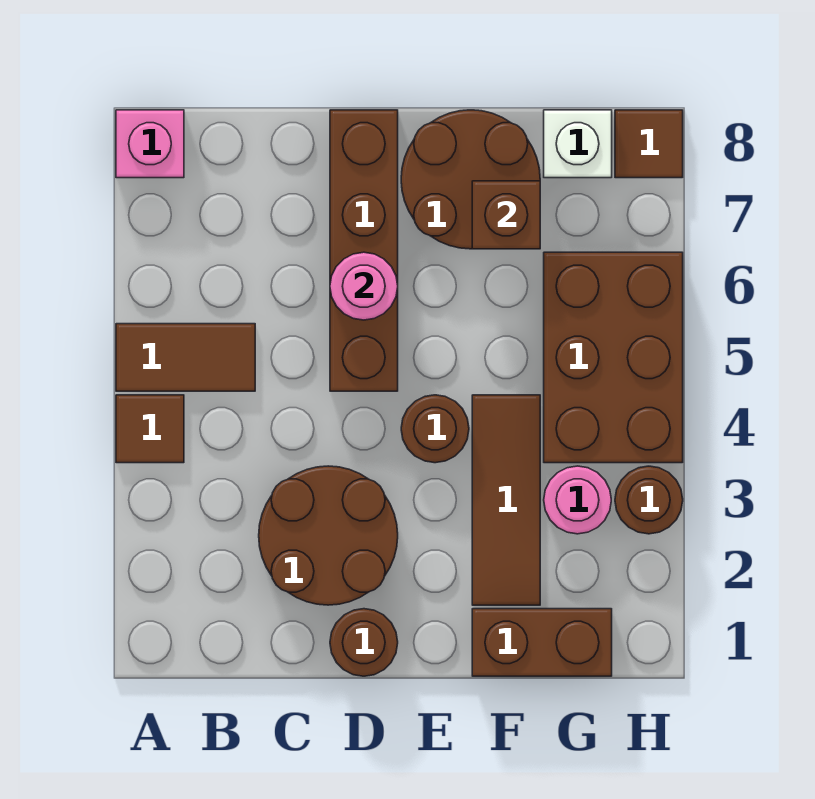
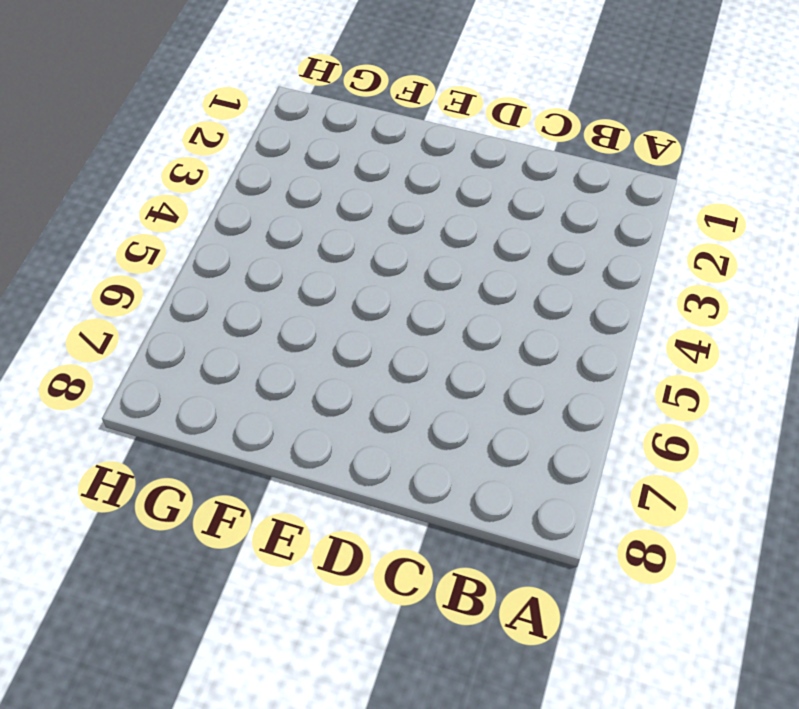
none -> brown tile A4 level 1
none -> brown tile A5:B5 level 1
none -> pink brick A8 level 1

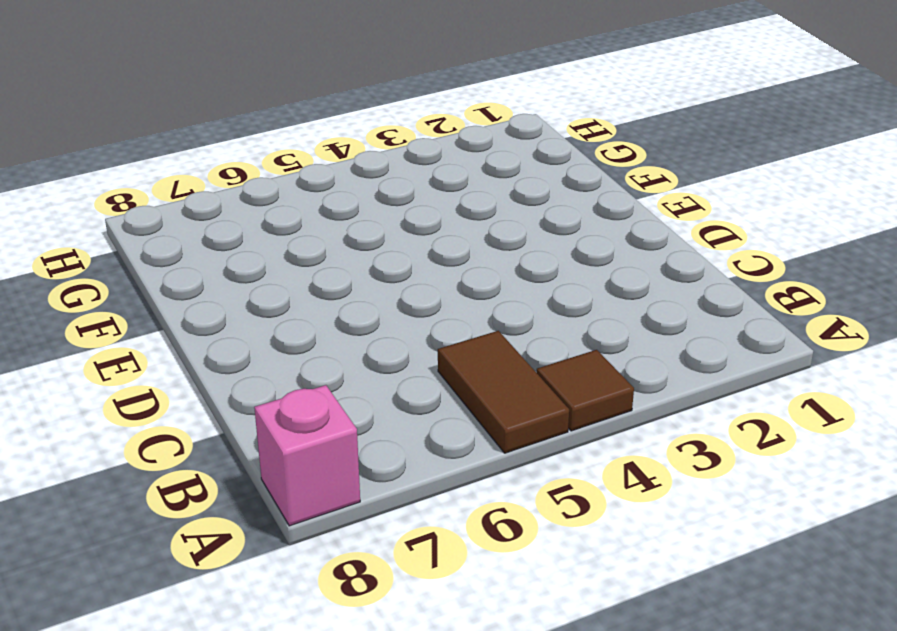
none -> brown round brick C2:D3 level 1
none -> brown round brick D1 level 1
none -> brown brick D5:D8 level 1

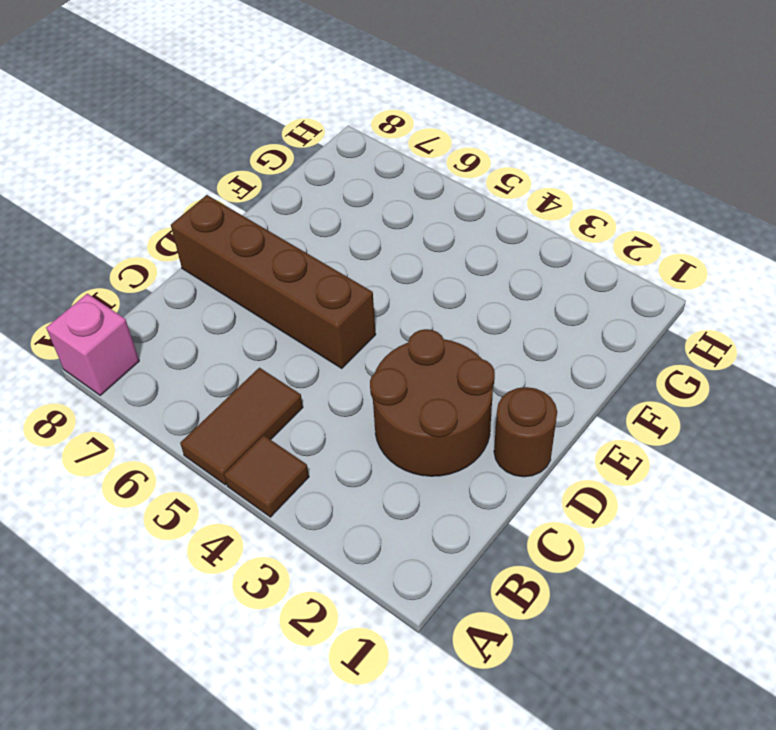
none -> brown round brick E4 level 1
none -> brown round brick E7:F8 level 1
none -> brown brick F1:G1 level 1

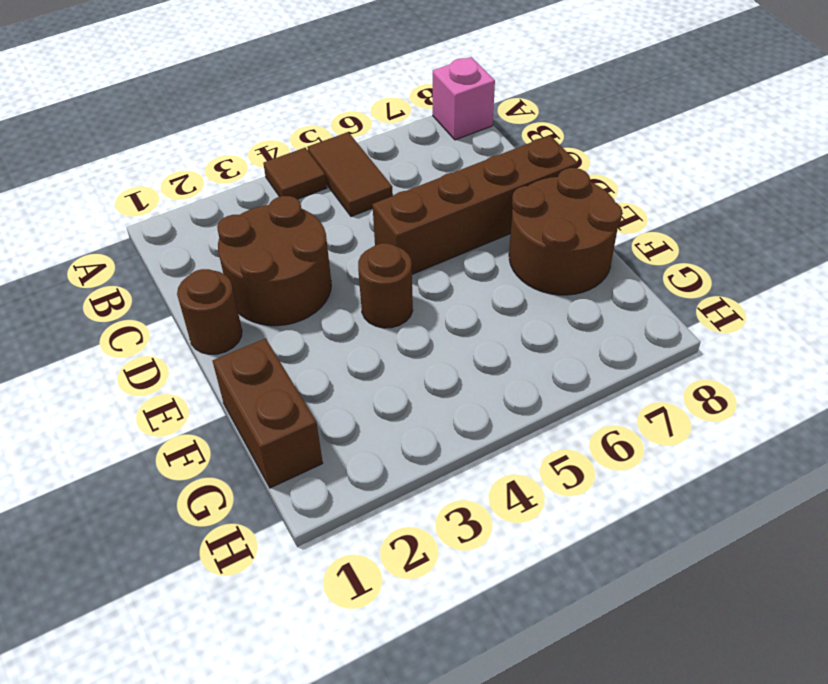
none -> brown tile F2:F4 level 1
none -> pink round brick G3 level 1
none -> brown brick G4:H6 level 1

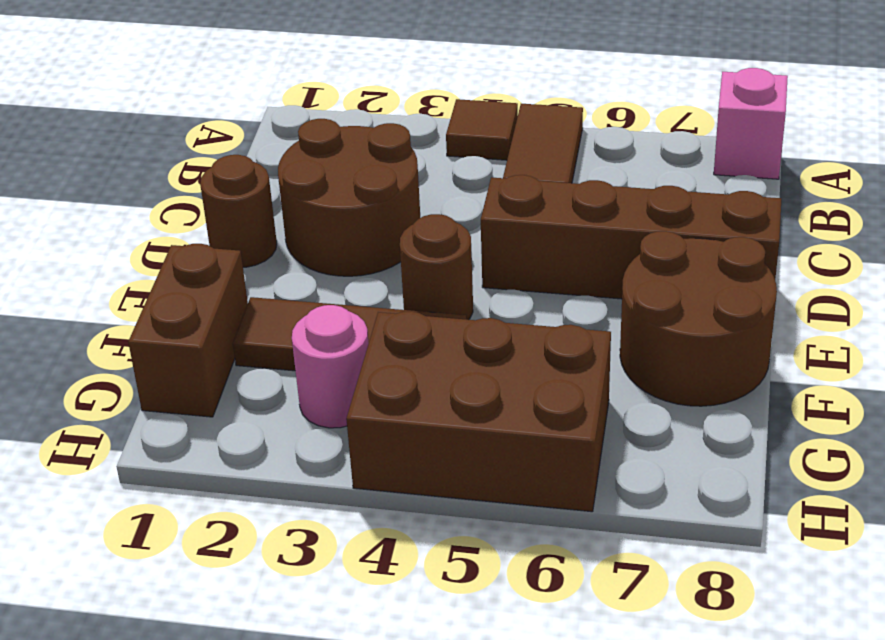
none -> white brick G8 level 1
none -> brown round brick H3 level 1
none -> brown tile H8 level 1

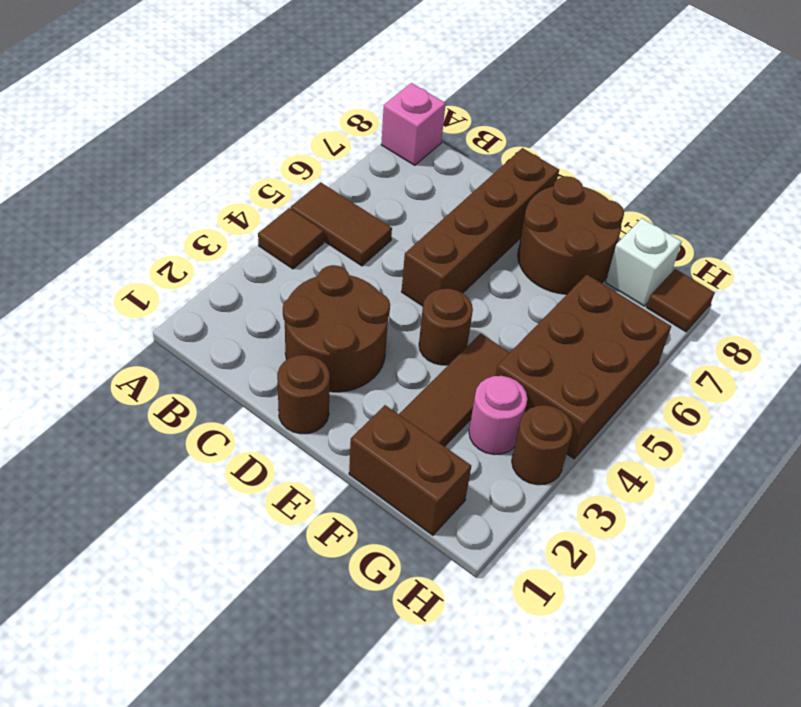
none -> pink round brick D6 level 2
none -> brown brick F7 level 2

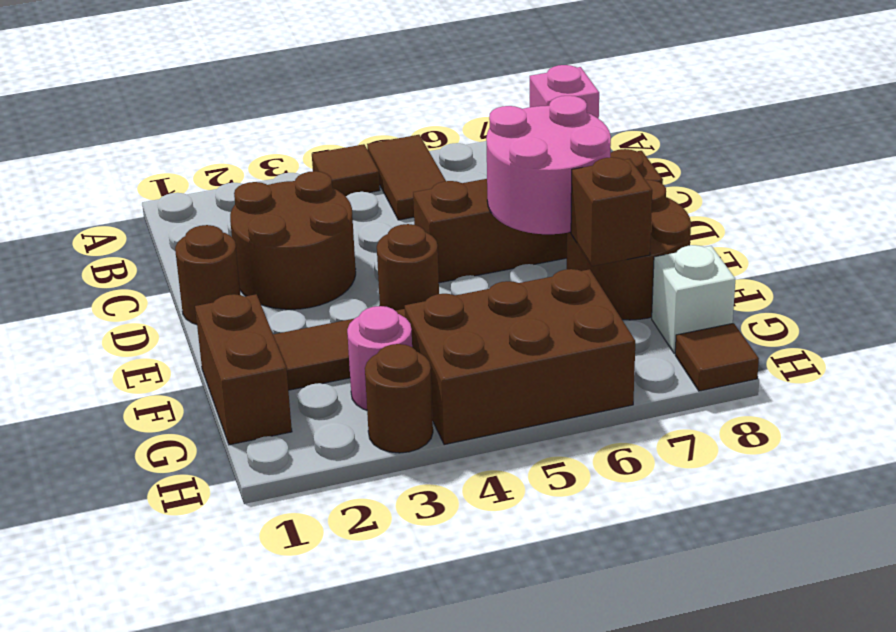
pink round brick D6:E7 level 2 -> pink round brick D6 level 2

